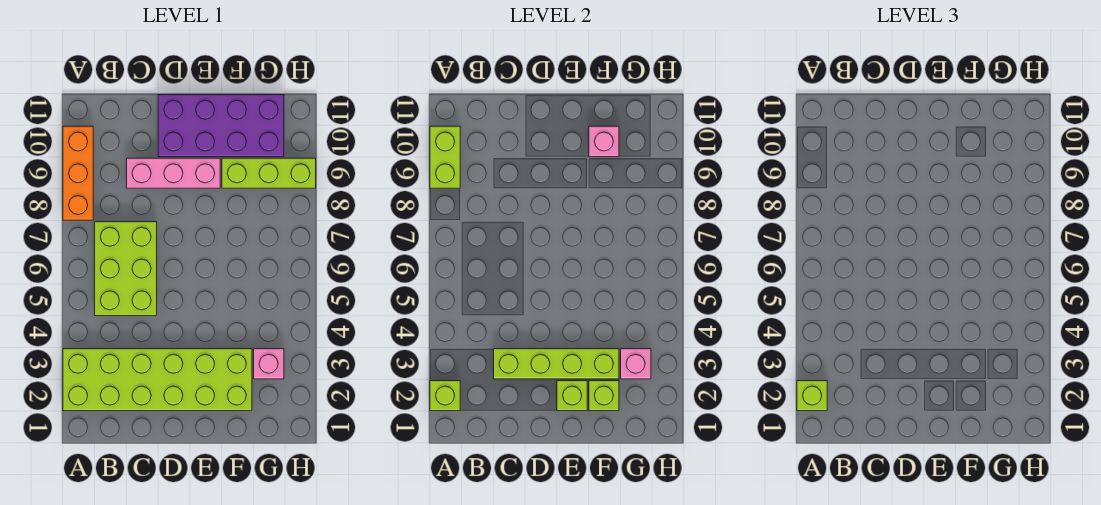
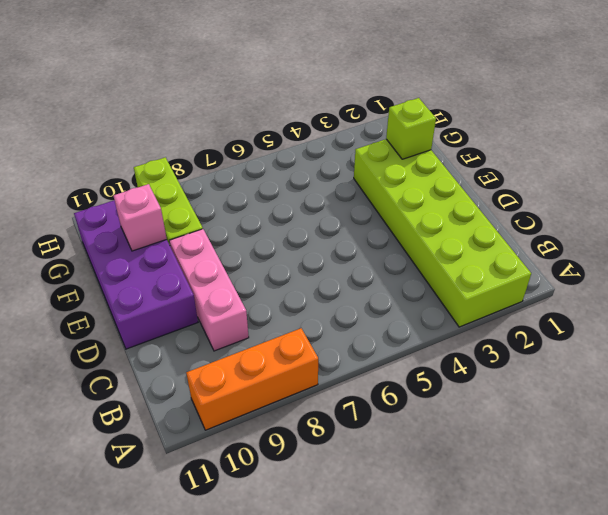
none -> lime brick B5:C7 level 1
none -> pink brick G3 level 1
none -> lime brick A2 level 2

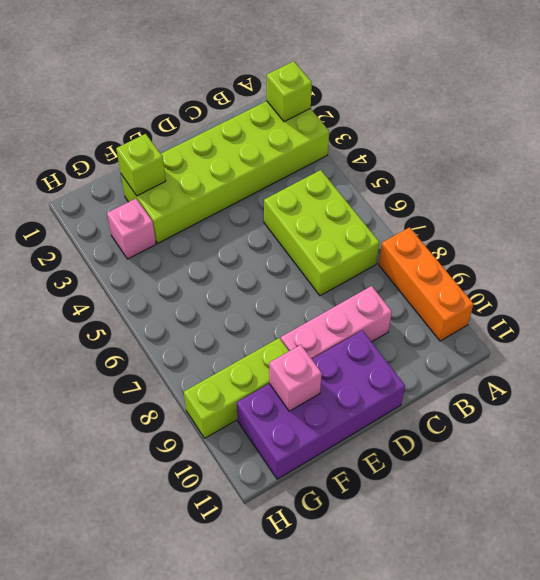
none -> lime brick A9:A10 level 2
none -> lime brick C3:F3 level 2
none -> lime brick E2 level 2

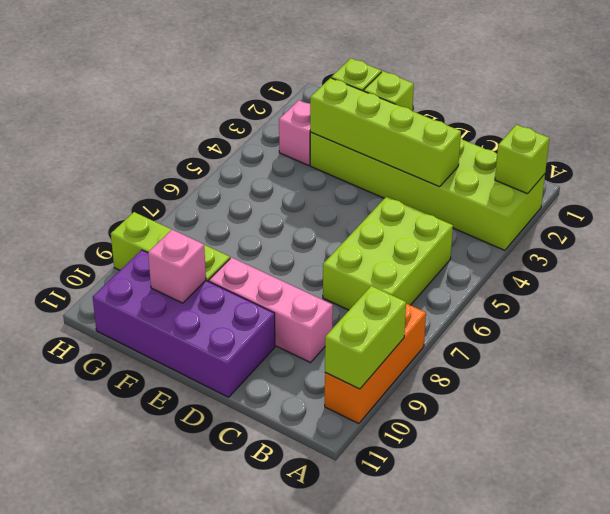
none -> pink brick G3 level 2
none -> lime brick A2 level 3

